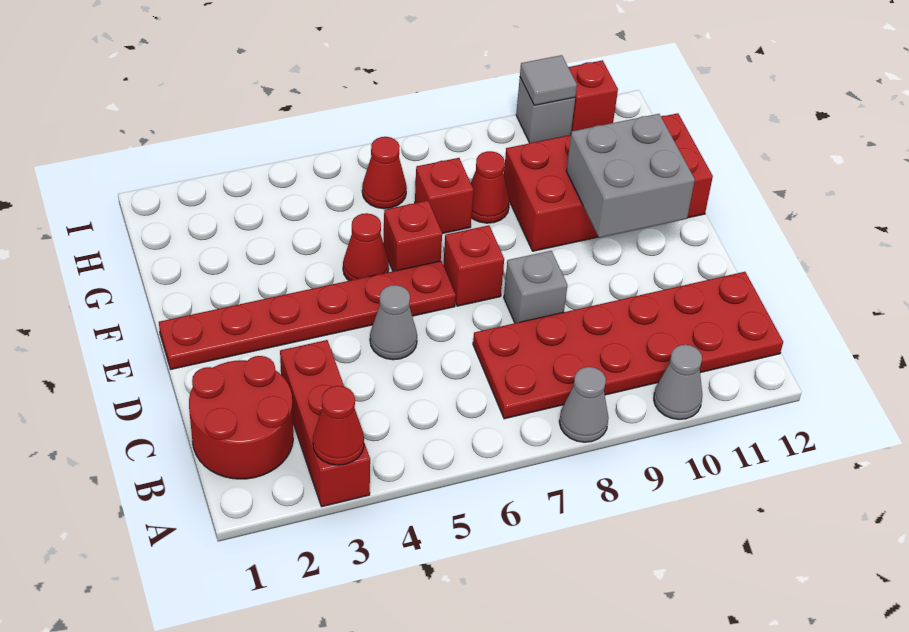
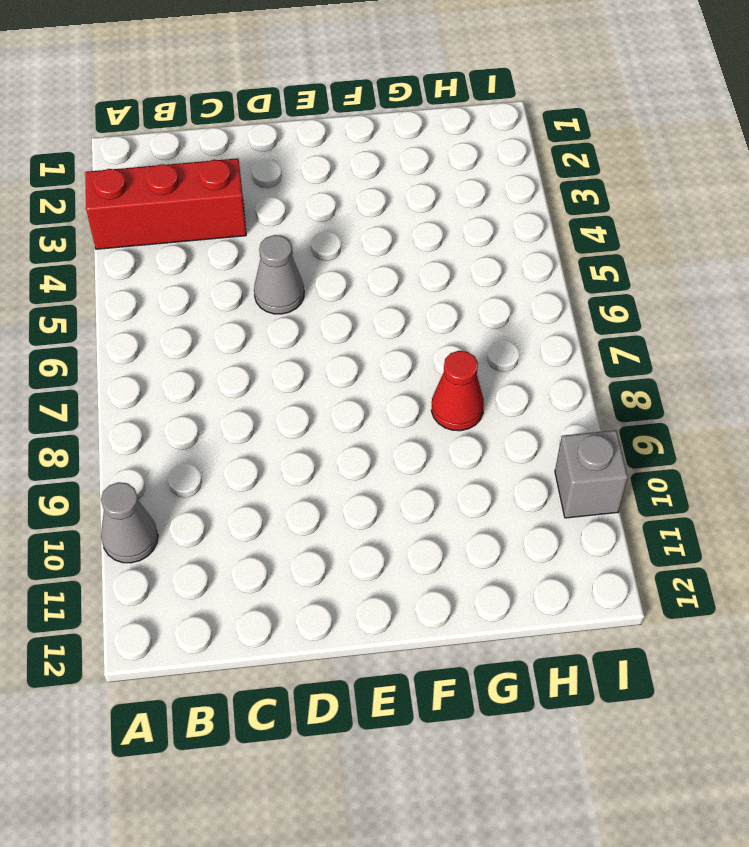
none -> grey cone A8 level 1
none -> red round brick B1:C2 level 1
none -> red plate B7:C12 level 1

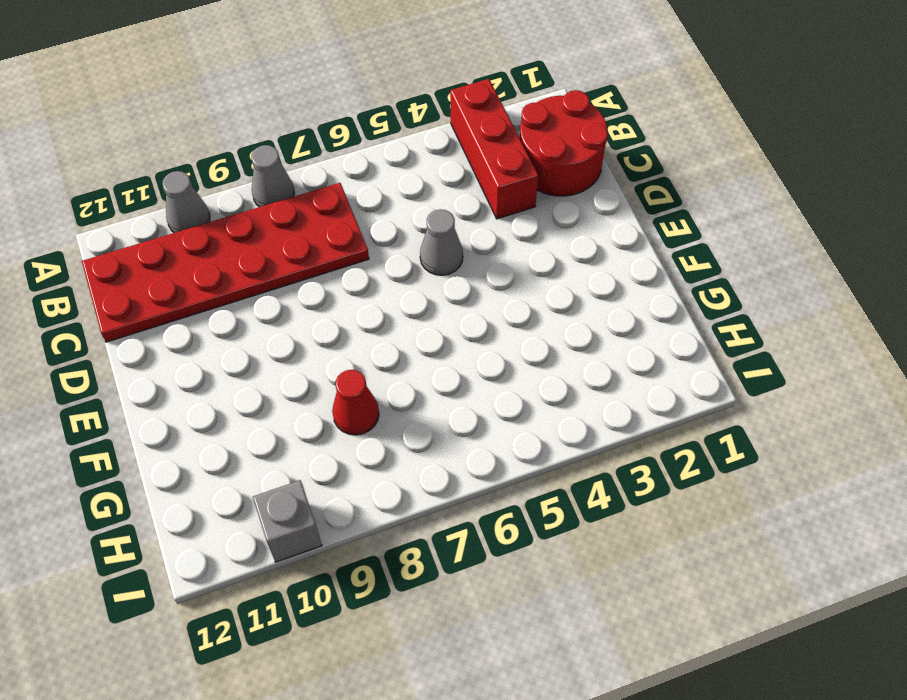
none -> grey brick D8 level 1
none -> red plate E1:E6 level 1
none -> red brick E7 level 1

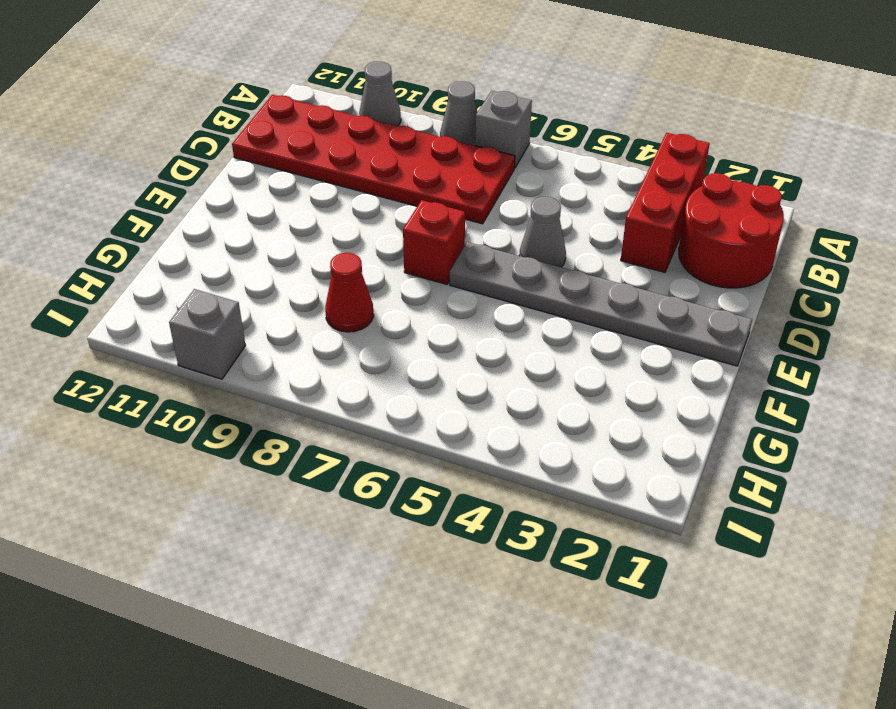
grey brick A7 level 1 -> grey brick D8 level 1
grey plate E1:E6 level 1 -> red plate E1:E6 level 1
none -> red cone F5 level 1
none -> red brick F6 level 1
none -> red brick F9:G12 level 1

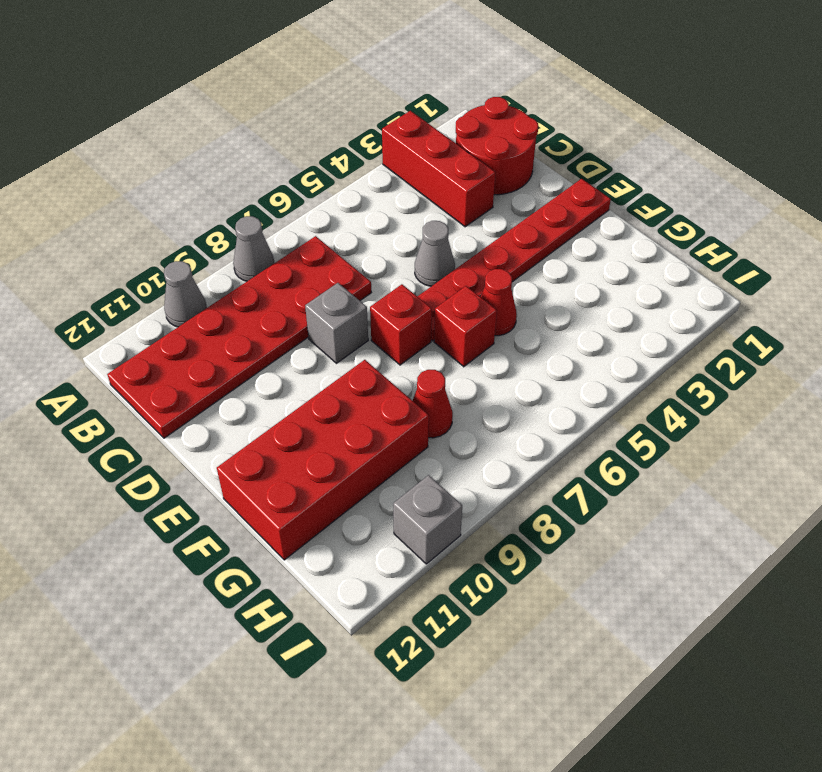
none -> red brick G7 level 1
none -> red cone H6 level 1
none -> red brick I11 level 1

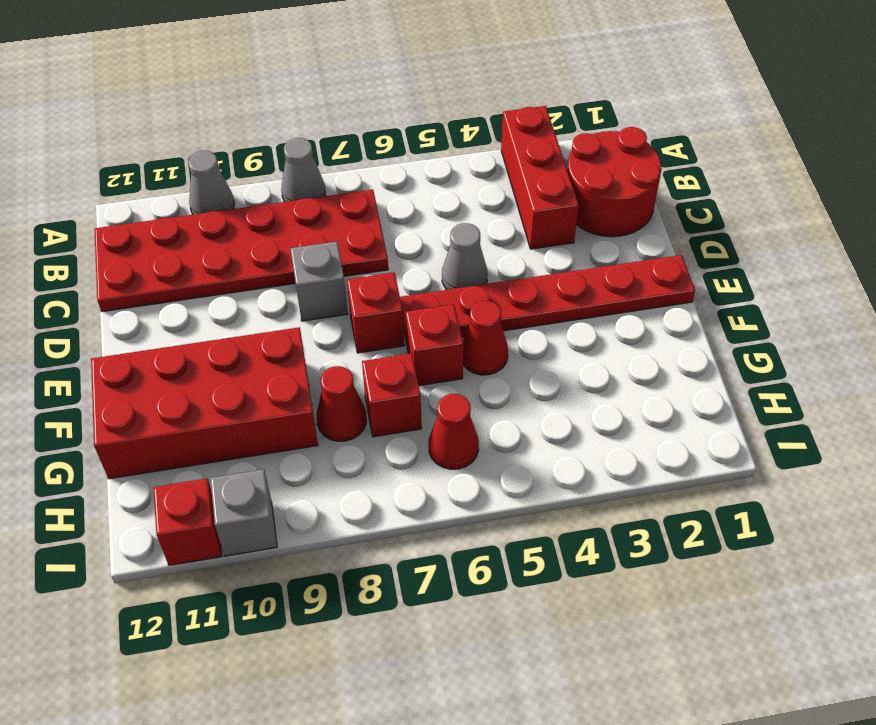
none -> red cone A3 level 2
none -> grey brick E10:F11 level 2
none -> grey tile I10 level 2

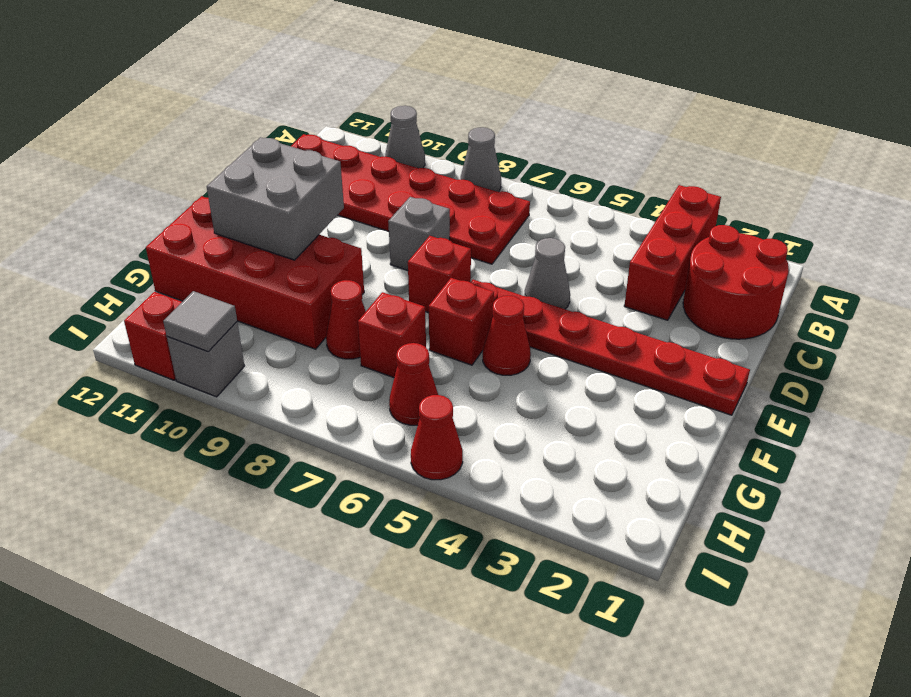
red cone I5 level 1 -> red cone A3 level 2

